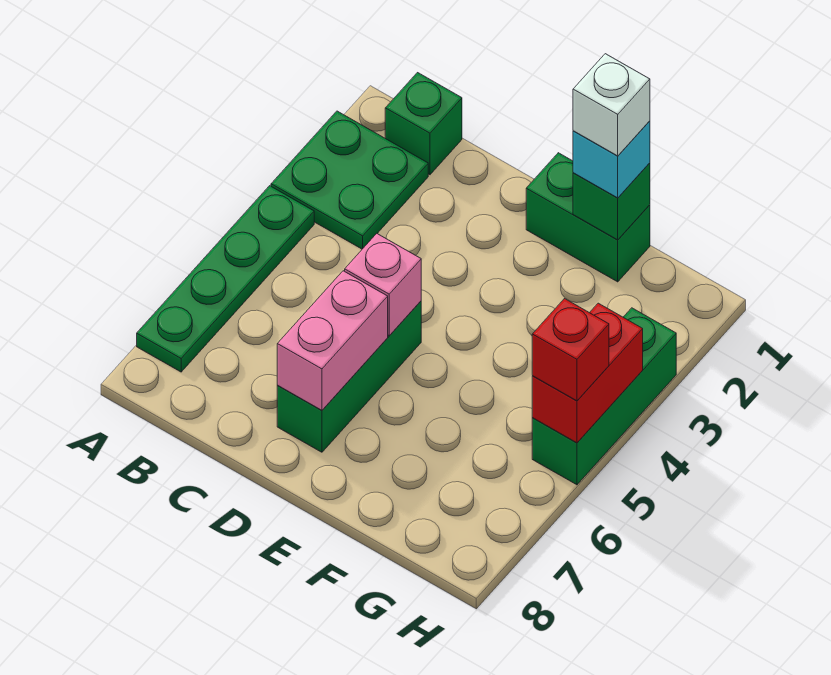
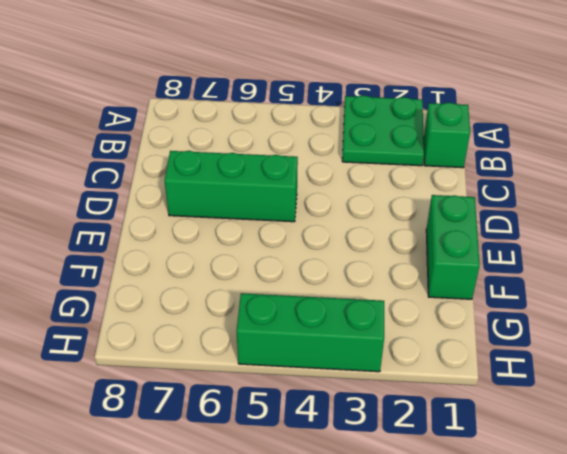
none -> green plate A4:A7 level 1
none -> pink brick D5 level 2
none -> pink brick D6:D7 level 2

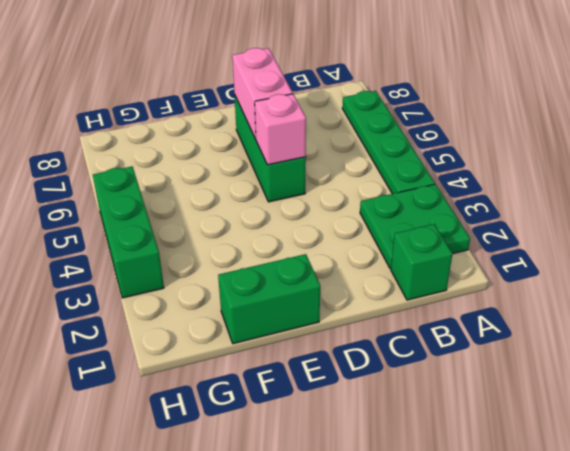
none -> green brick F1 level 2
none -> red brick H4:H5 level 2
none -> cyan brick F1 level 3

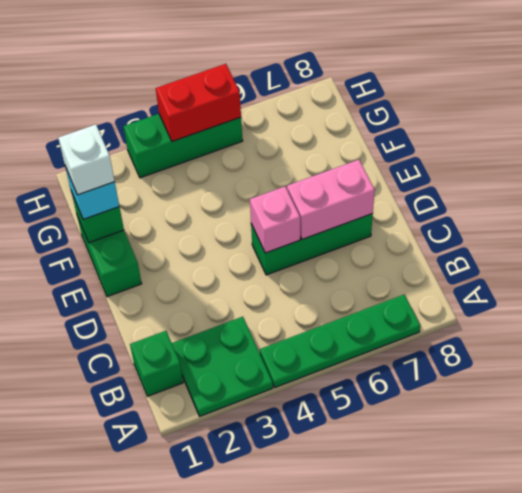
none -> red brick H5 level 3

